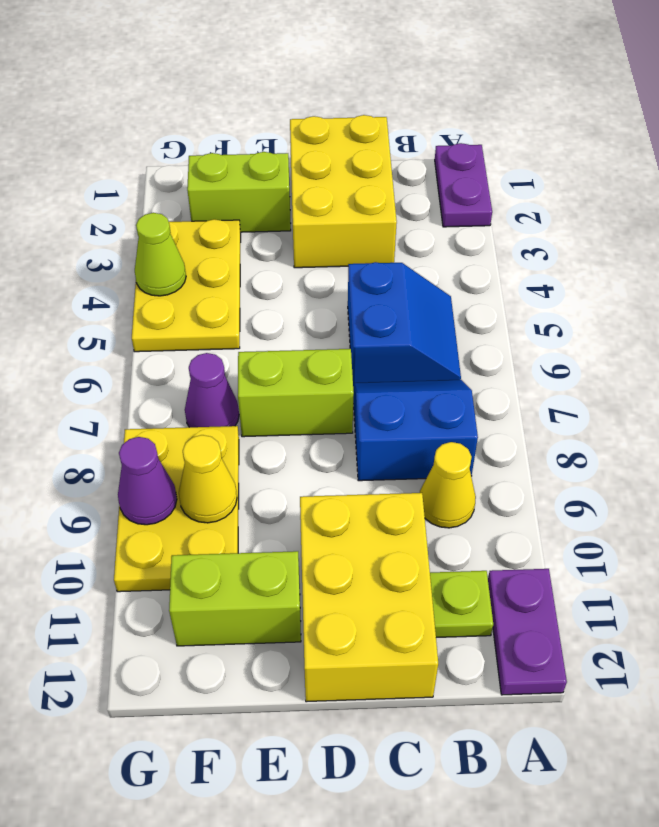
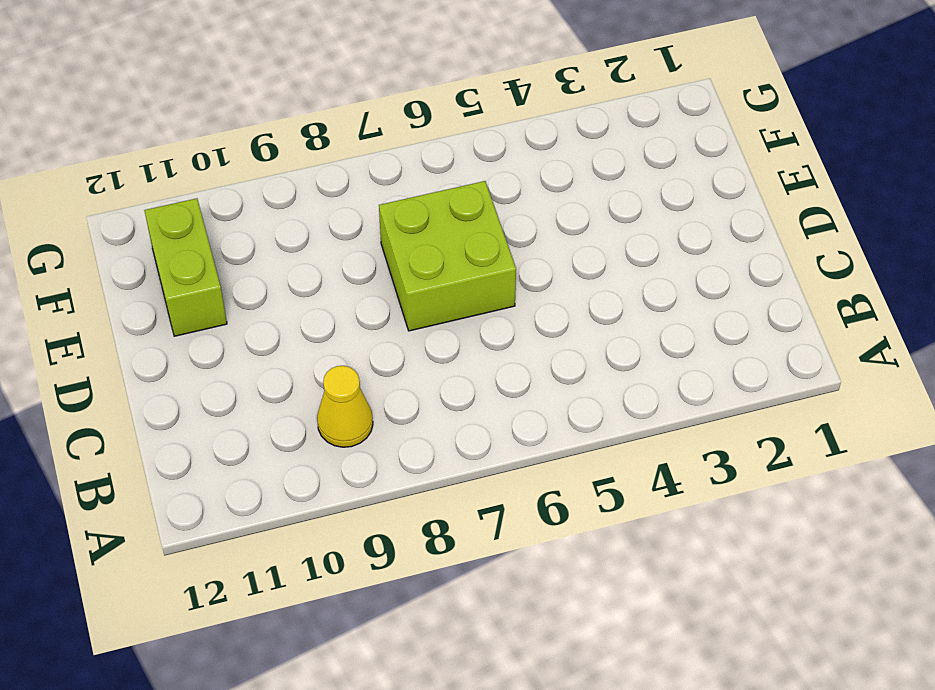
lime brick D6:E7 level 1 -> lime brick D7:E7 level 1
none -> purple plate A1:A2 level 1
none -> purple plate A11:A12 level 1
none -> blue slope B5:C6 level 1 top C

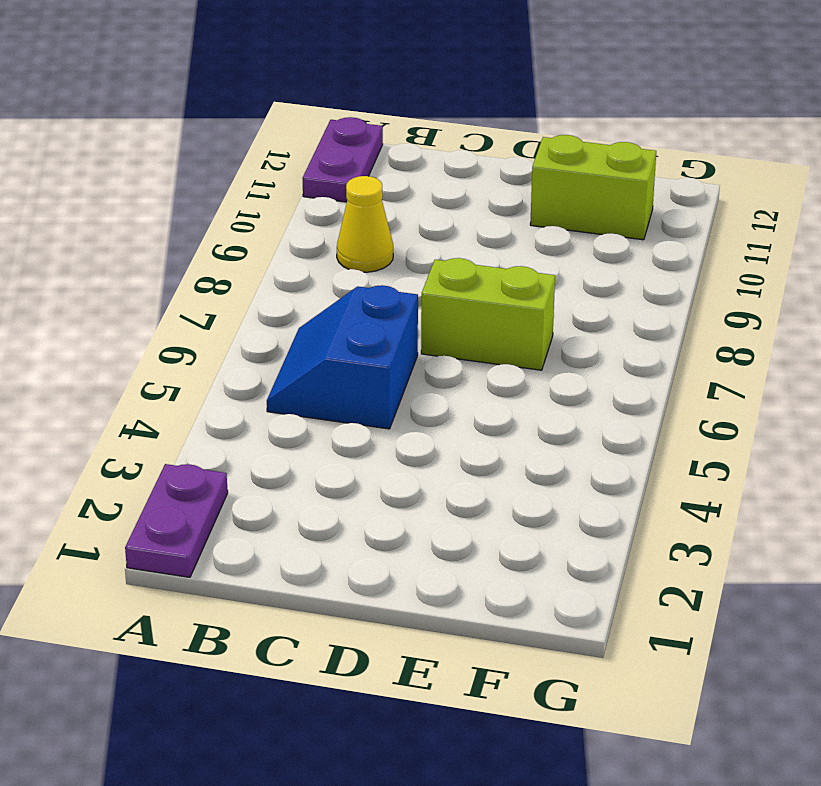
none -> blue slope B7:C8 level 1 top 8
none -> lime plate B11 level 1
none -> yellow brick C1:D3 level 1

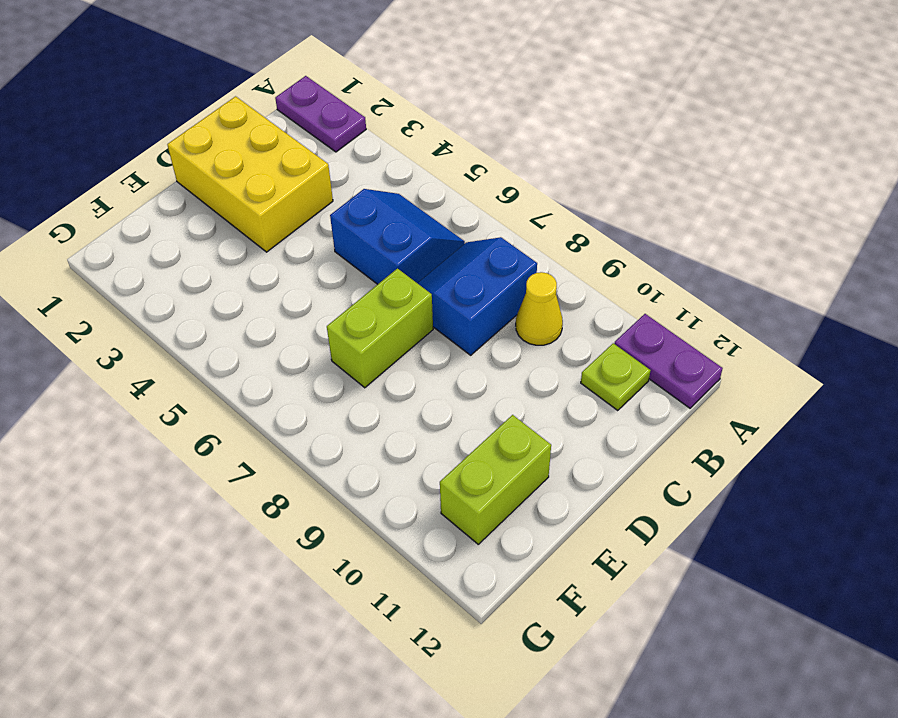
none -> yellow brick C10:D12 level 1
none -> lime brick E2:F2 level 1
none -> yellow plate F3:G5 level 1

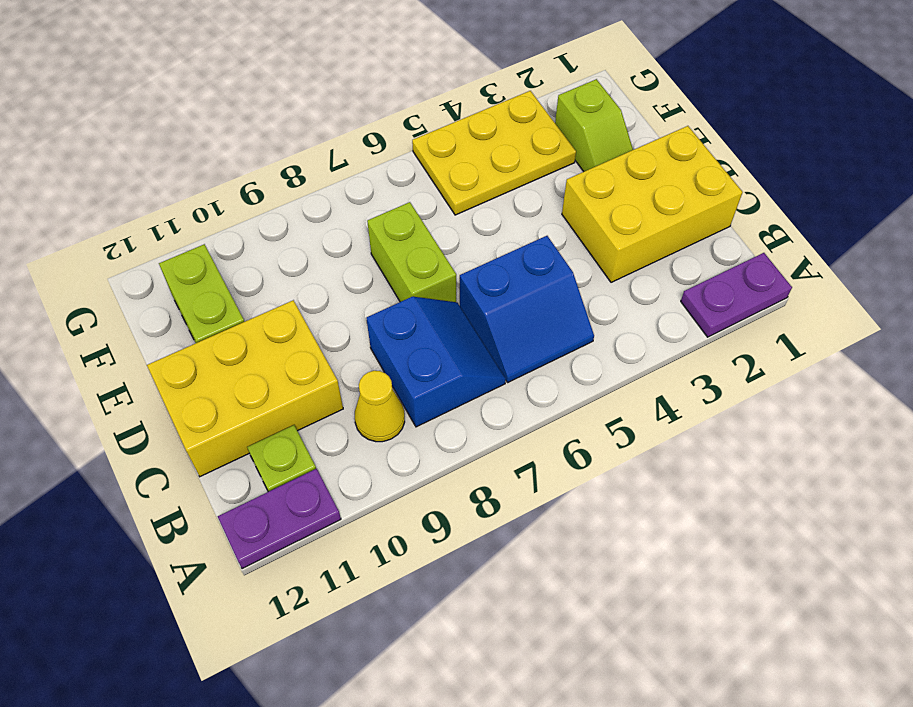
lime slope E2:F2 level 1 top F -> lime brick E2:F2 level 1
none -> purple cone F7 level 1
none -> yellow plate F8:G10 level 1
none -> yellow cone F9 level 2

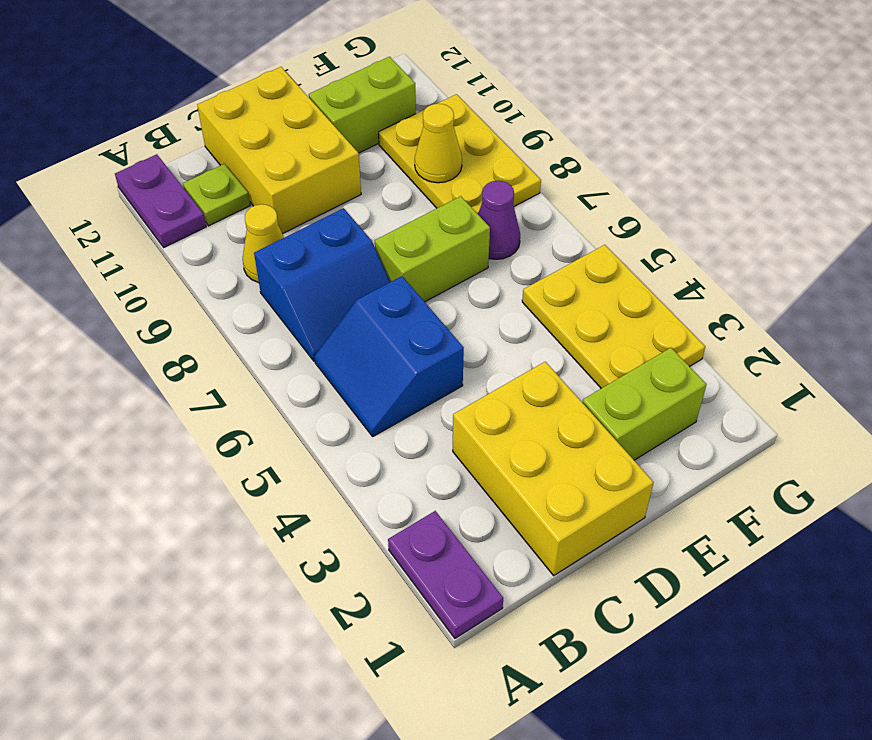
none -> lime cone G4 level 2
none -> purple cone G9 level 2

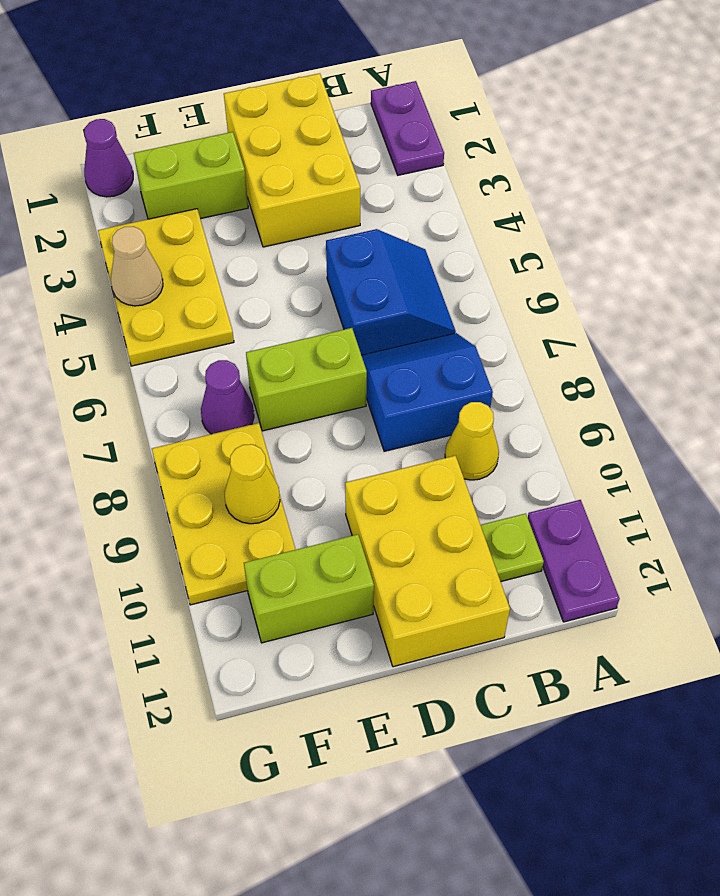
purple cone G1 level 1 -> purple cone G9 level 2
tan cone G4 level 2 -> lime cone G4 level 2

